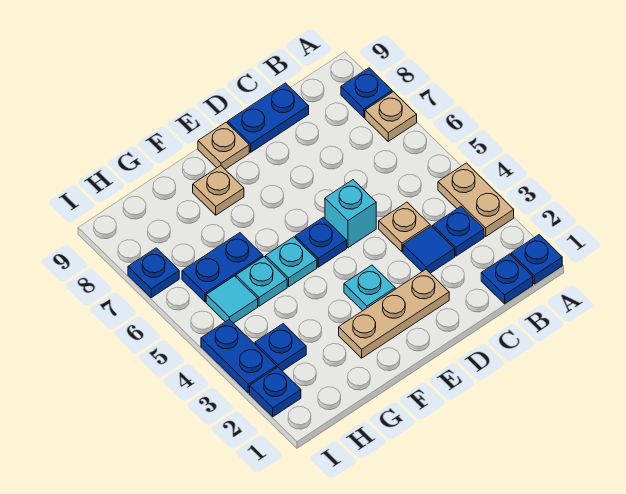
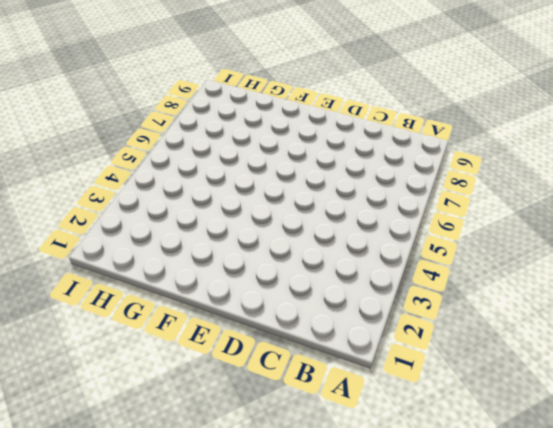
none -> blue plate A1 level 1
none -> tan plate A3:A4 level 1
none -> tan plate A7 level 1

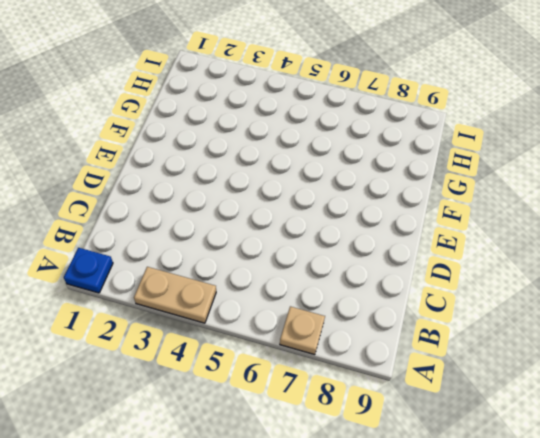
none -> blue plate A8 level 1
none -> blue plate B1 level 1
none -> blue plate B3 level 1

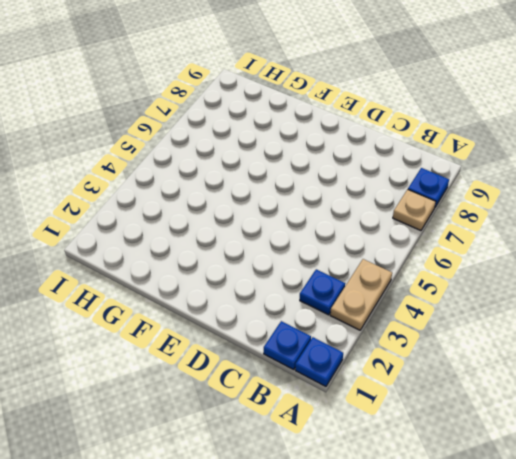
none -> blue tile C3 level 1
none -> tan plate C4 level 1
none -> blue plate C9:D9 level 1

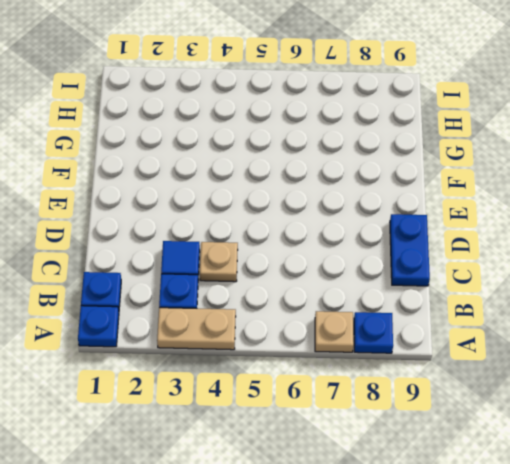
none -> tan plate D2:F2 level 1
none -> cyan brick D5 level 1
none -> cyan plate E3 level 1

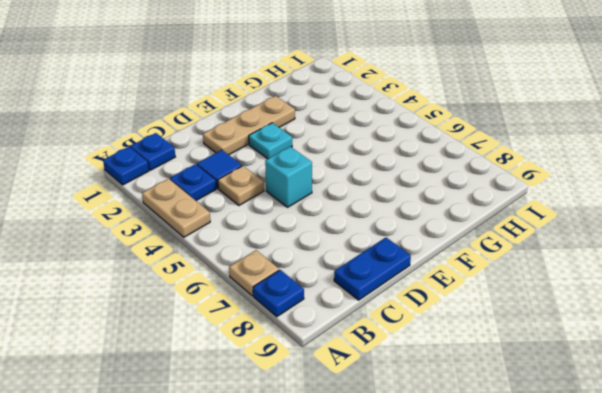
none -> blue plate E5 level 1
none -> tan plate E9 level 1
none -> cyan plate F5 level 1

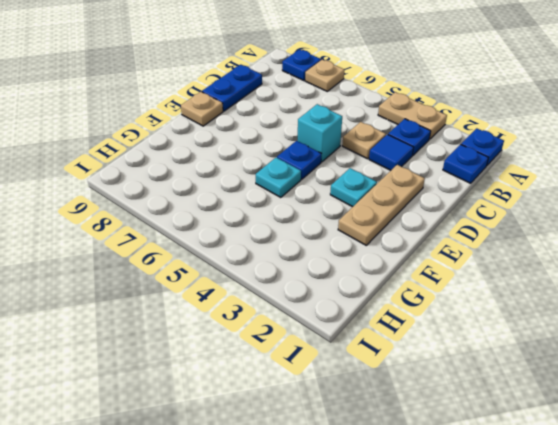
none -> tan plate F8 level 1
none -> cyan plate G5 level 1
none -> blue plate G6:H6 level 1

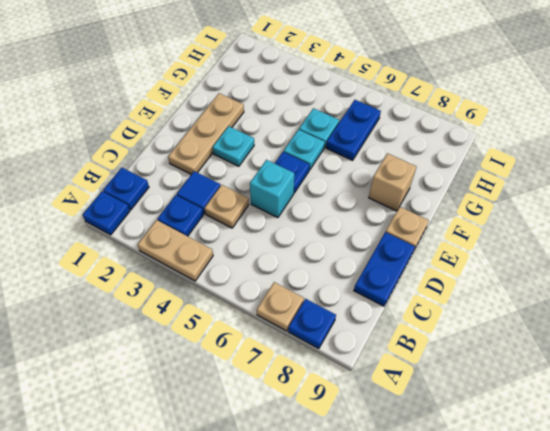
tan brick F8 level 1 -> tan plate F8 level 1
none -> blue plate H3 level 1
none -> cyan tile H5 level 1
none -> blue plate I2 level 1

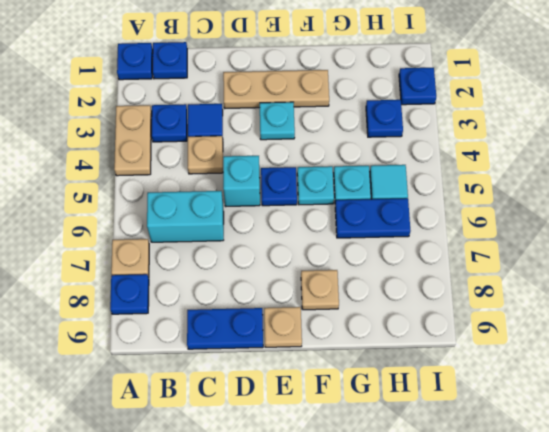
cyan brick B6:C6 level 1 -> none
none -> blue plate I3:I4 level 1
none -> blue plate I7 level 1

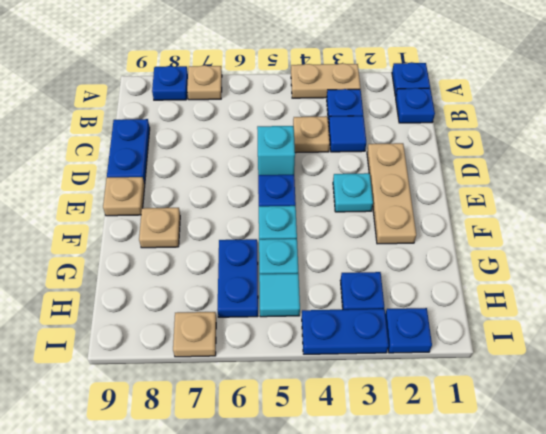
tan plate I7 level 1 -> blue plate I7 level 1

